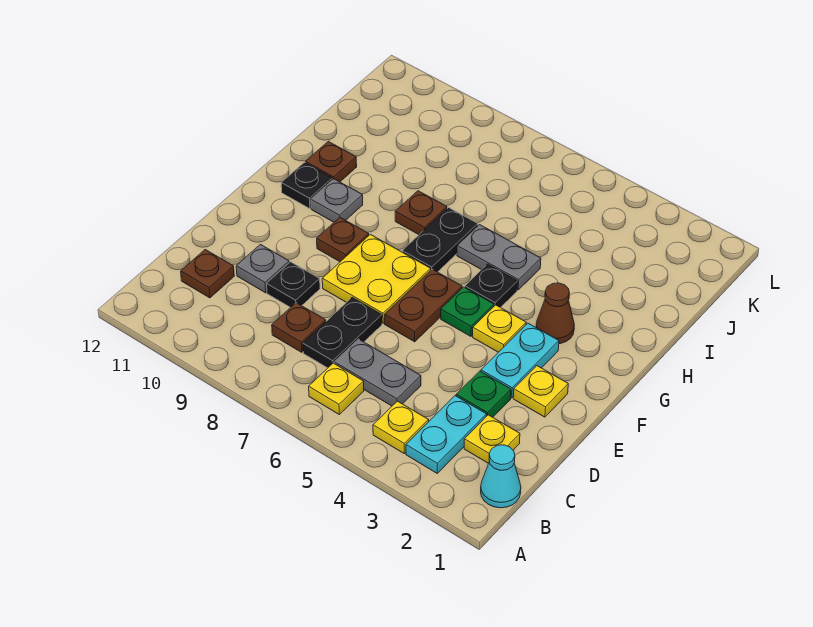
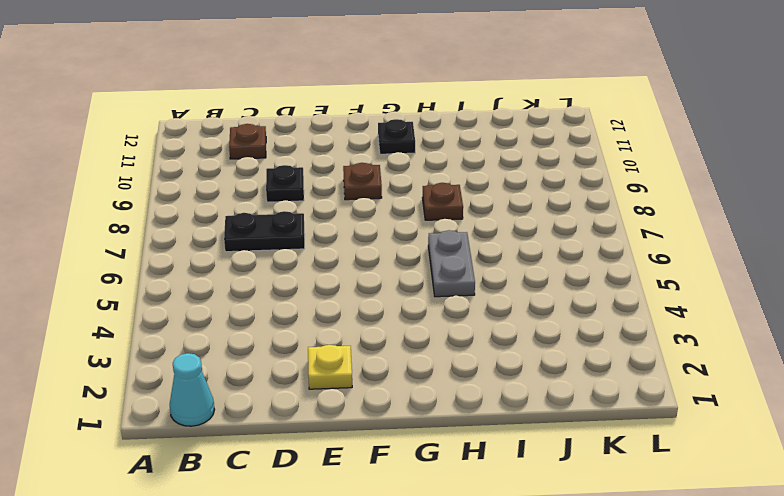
none -> cyan plate B3:C3 level 1
none -> yellow plate B4 level 1
none -> yellow plate B6 level 1

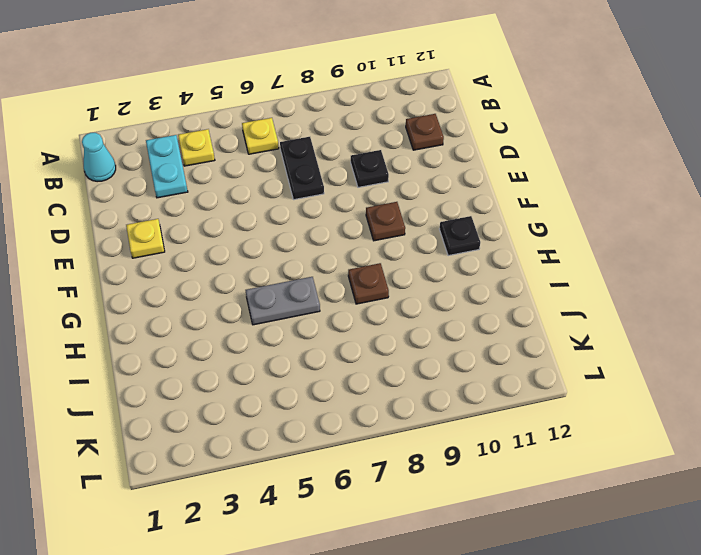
none -> yellow plate C2 level 1
none -> grey plate C5:C6 level 1
none -> brown plate C8 level 1

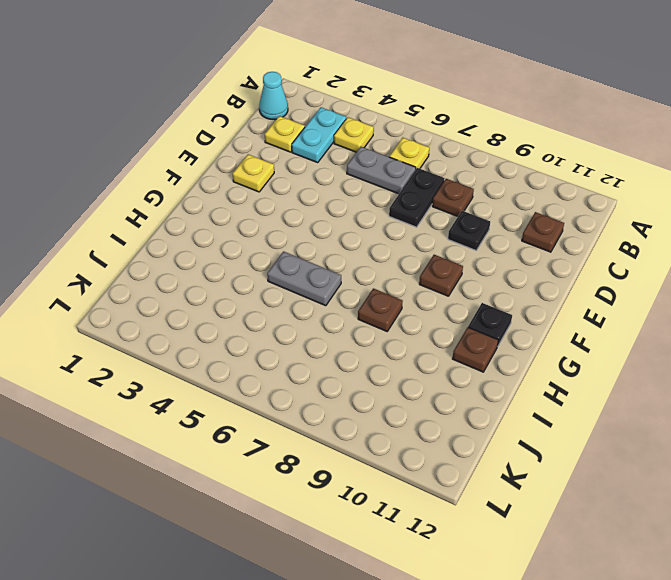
none -> green plate D3 level 1
none -> grey plate D10 level 1
none -> cyan plate E3:F3 level 1

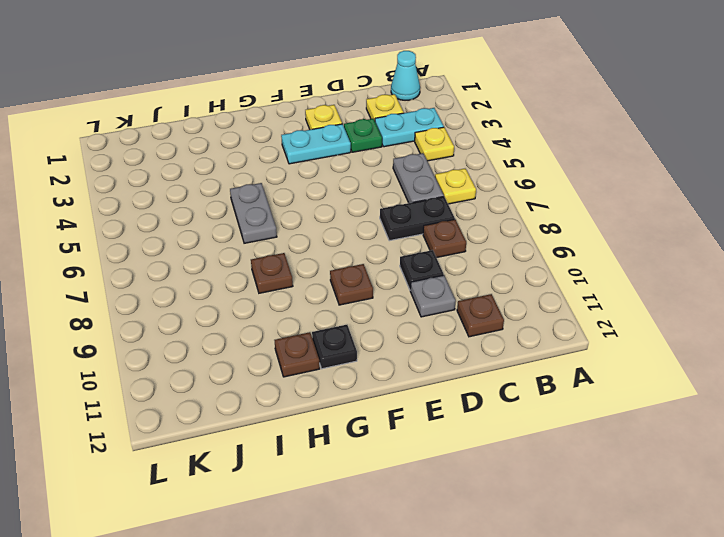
none -> brown plate E6:F6 level 1
none -> yellow plate E7:F8 level 1
none -> yellow plate F4 level 1

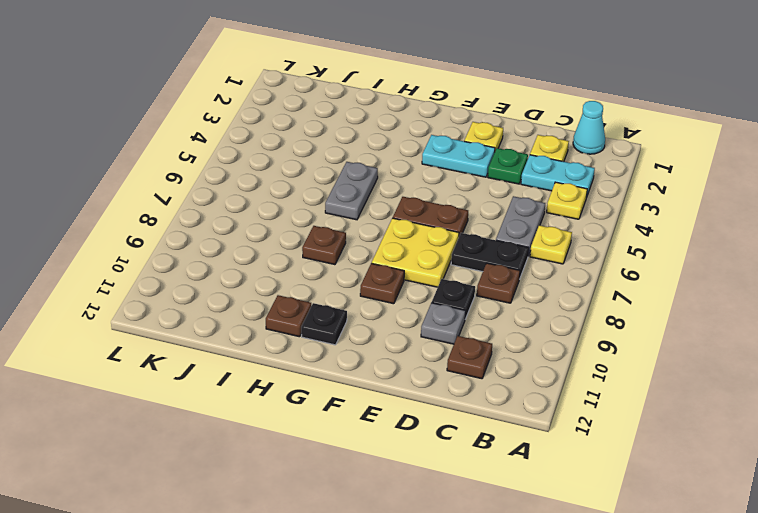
none -> yellow plate F4 level 1
none -> green plate F5 level 1
none -> brown cone G3 level 1

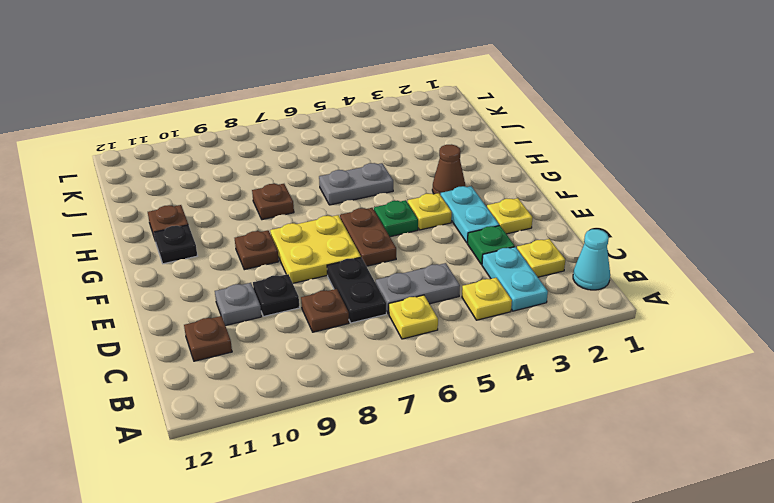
none -> black plate G5 level 1
none -> black plate G7:H7 level 1
none -> grey plate G10 level 1

